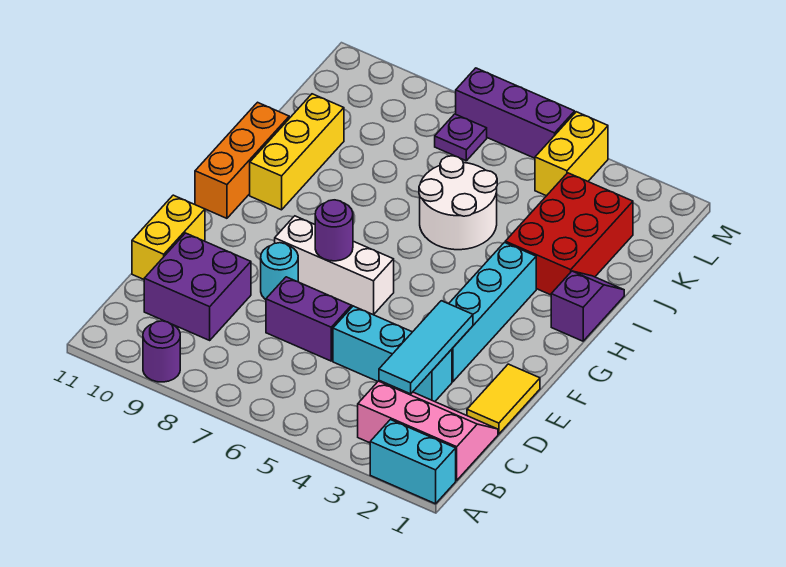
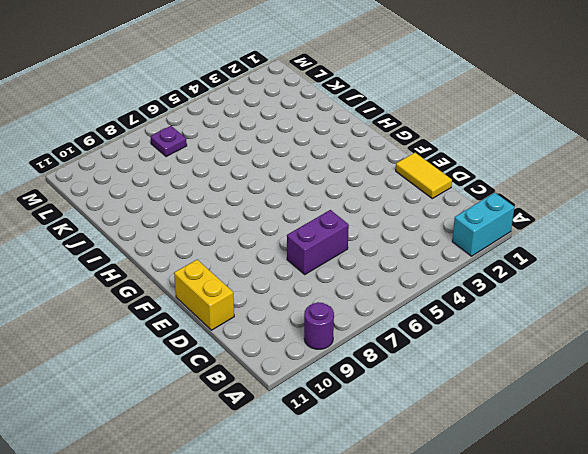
none -> pink slope B1:C3 level 1 top B
none -> purple brick C9:D10 level 1
none -> cyan brick D3:D5 level 1

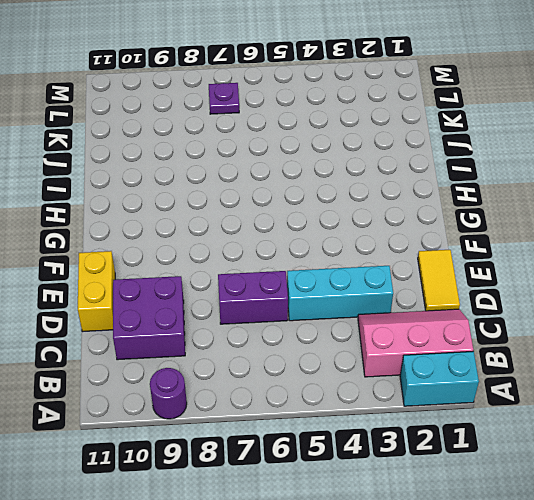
none -> cyan brick E3:H3 level 1
none -> cyan round brick E8 level 1
none -> white brick F6:F8 level 1

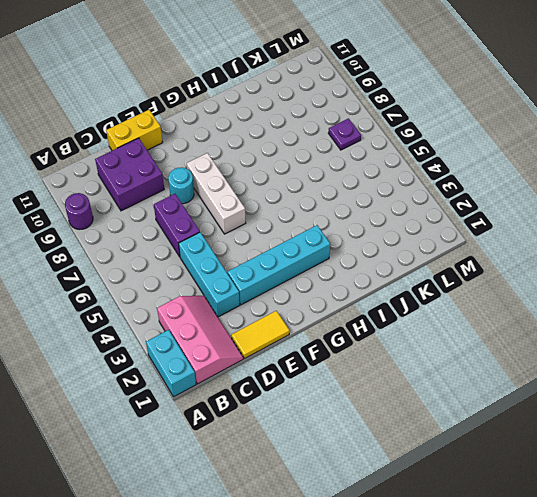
none -> orange brick G11:I11 level 1
none -> purple slope H1:I1 level 1 top H
none -> yellow brick H10:J10 level 1

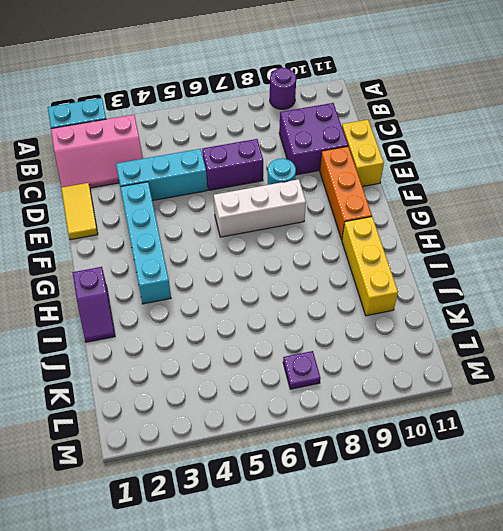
orange brick E10:G10 level 1 -> orange brick G11:I11 level 1
none -> red brick I2:K3 level 1
none -> white round brick I5:J6 level 1
none -> yellow brick L4:M4 level 1

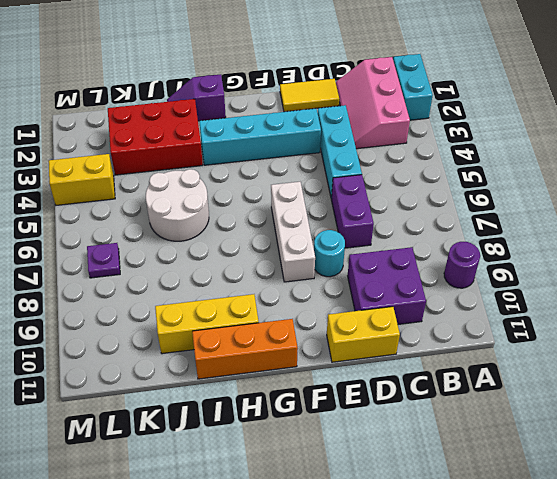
none -> purple brick M5:M7 level 1
none -> cyan tile C3:E3 level 2
none -> purple round brick F7 level 2

